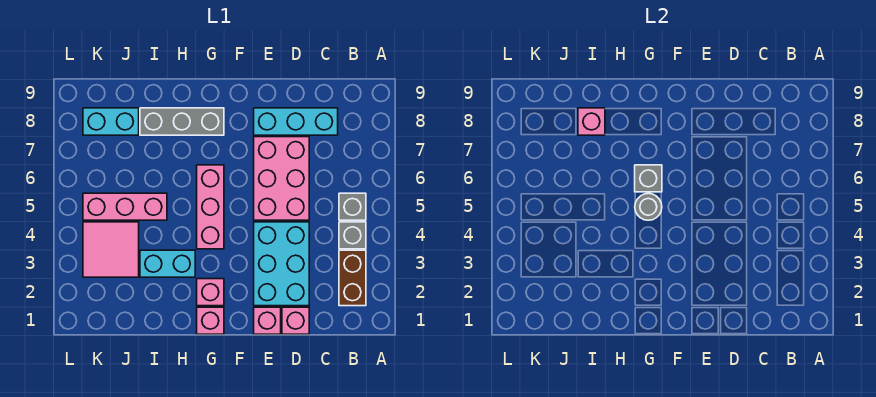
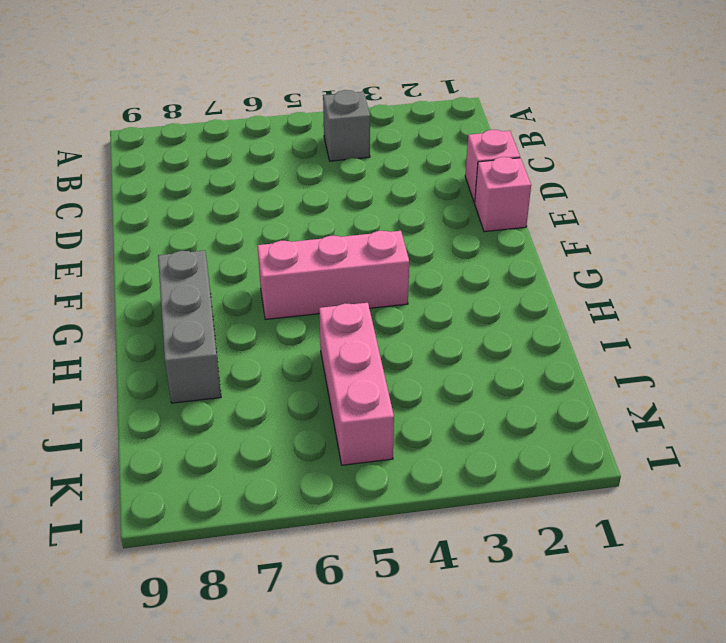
none -> brown brick B2:B3 level 1
none -> grey brick B5 level 1
none -> cyan brick C8:E8 level 1

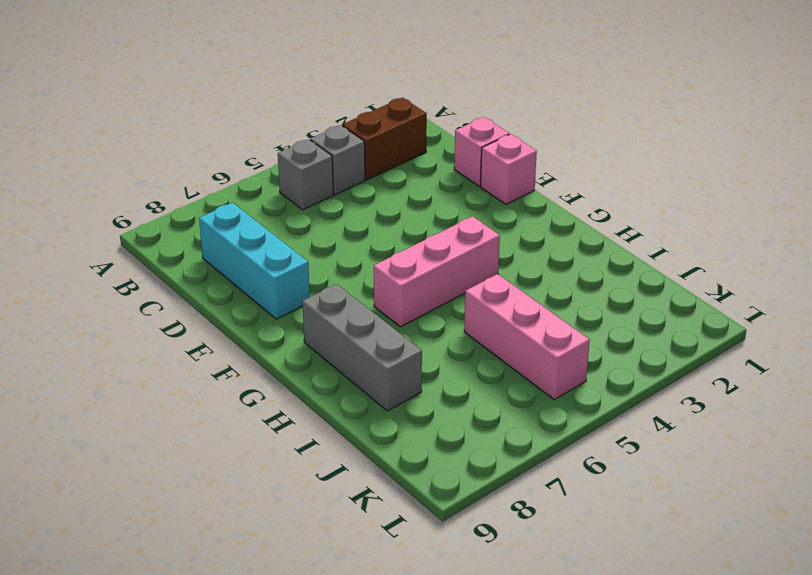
none -> cyan brick D2:E4 level 1
none -> pink brick D5:E7 level 1
none -> pink brick G1 level 1

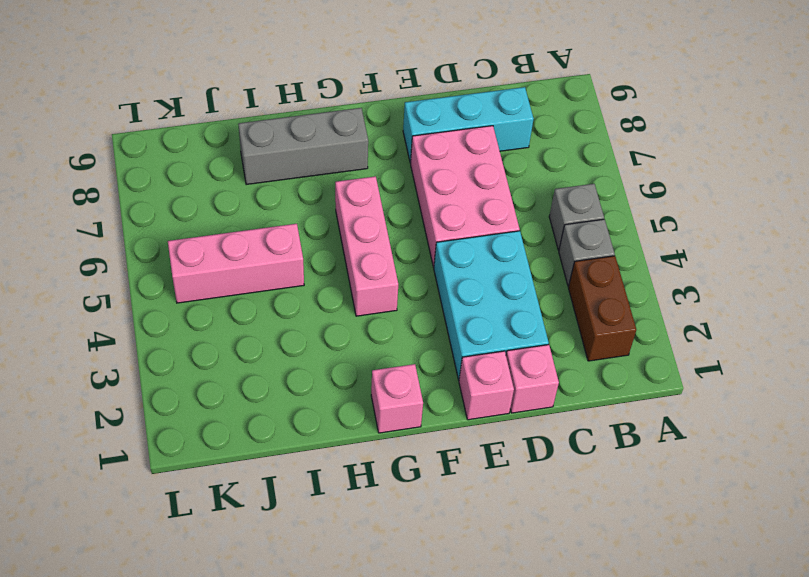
none -> pink brick G2 level 1
none -> cyan brick H3:I3 level 1
none -> pink tile J3:K4 level 1

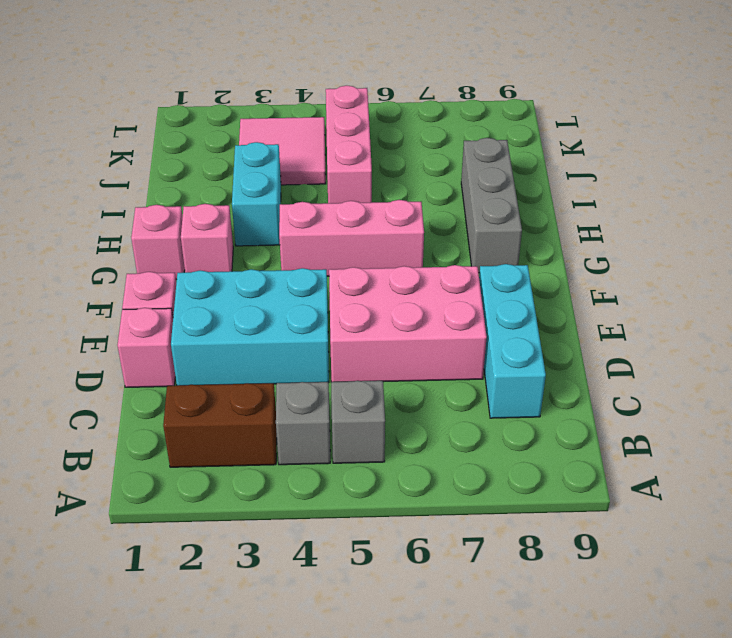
none -> cyan brick J8:K8 level 1
none -> grey round brick G5 level 2
none -> grey brick G6 level 2

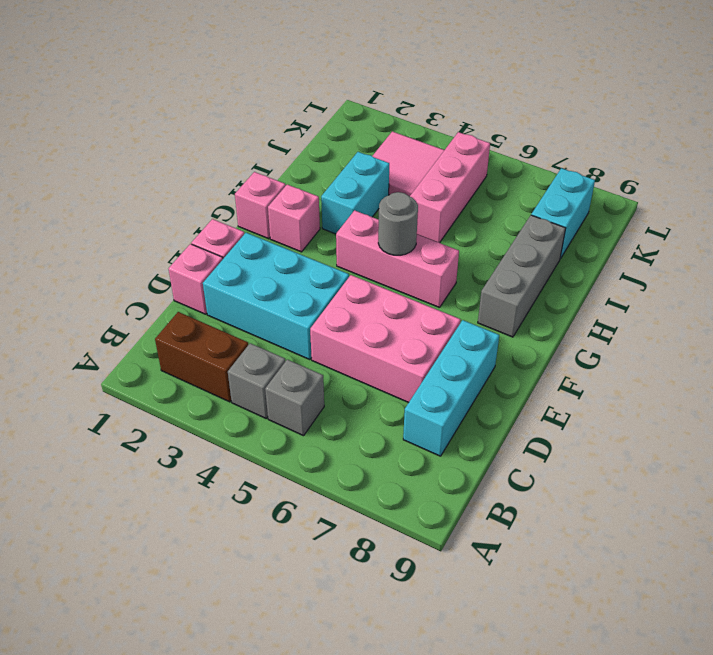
none -> grey brick G6 level 2
none -> pink brick I8 level 2

